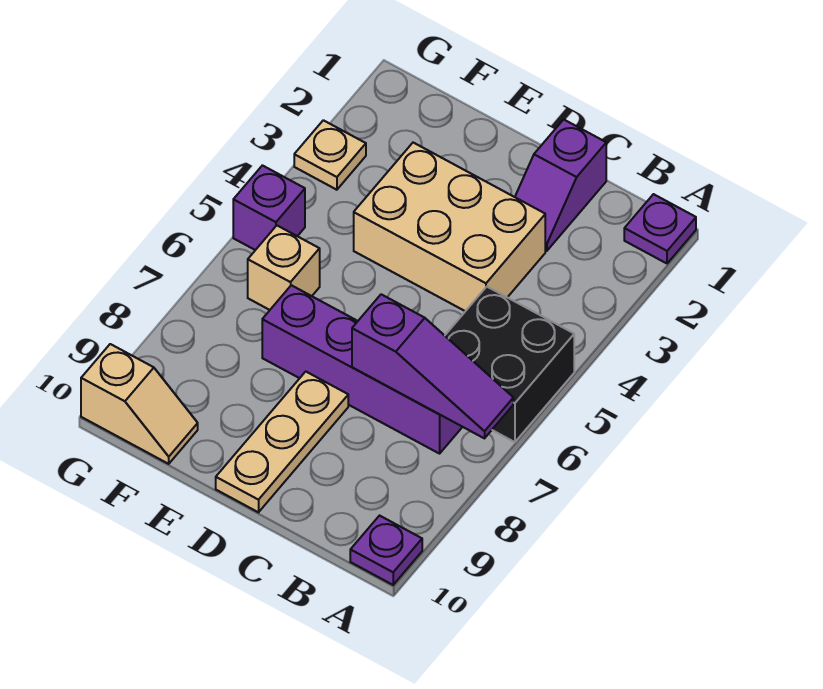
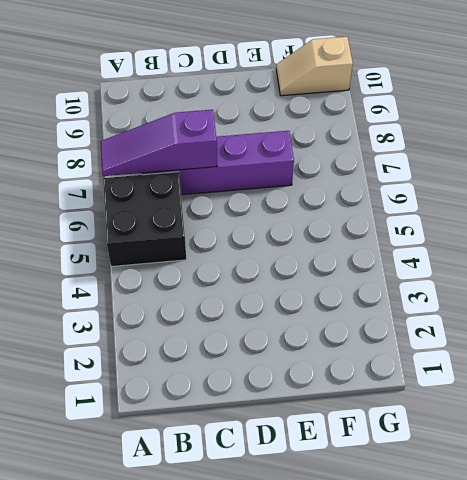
none -> purple plate A1 level 1
none -> purple plate A10 level 1
none -> purple slope C1:C2 level 1 top 1

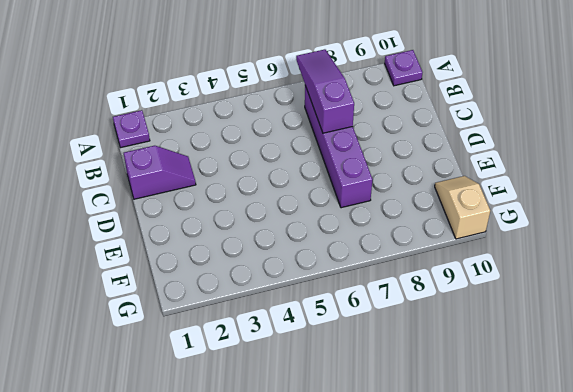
none -> black brick A5:B6 level 1
none -> tan brick C3:E4 level 1
none -> tan plate D8:D10 level 1

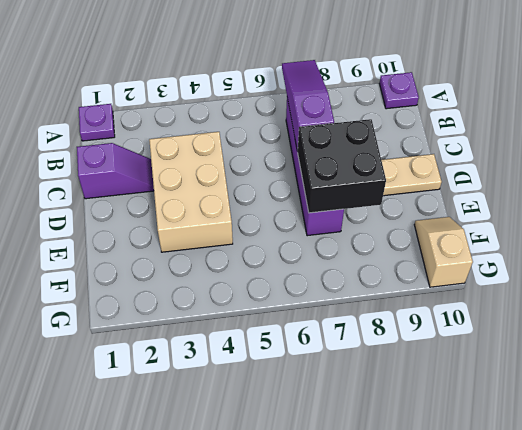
black brick D7:E8 level 2 -> black brick A5:B6 level 1
none -> tan brick F6 level 1
none -> tan plate G3 level 1
none -> purple brick G5 level 1

